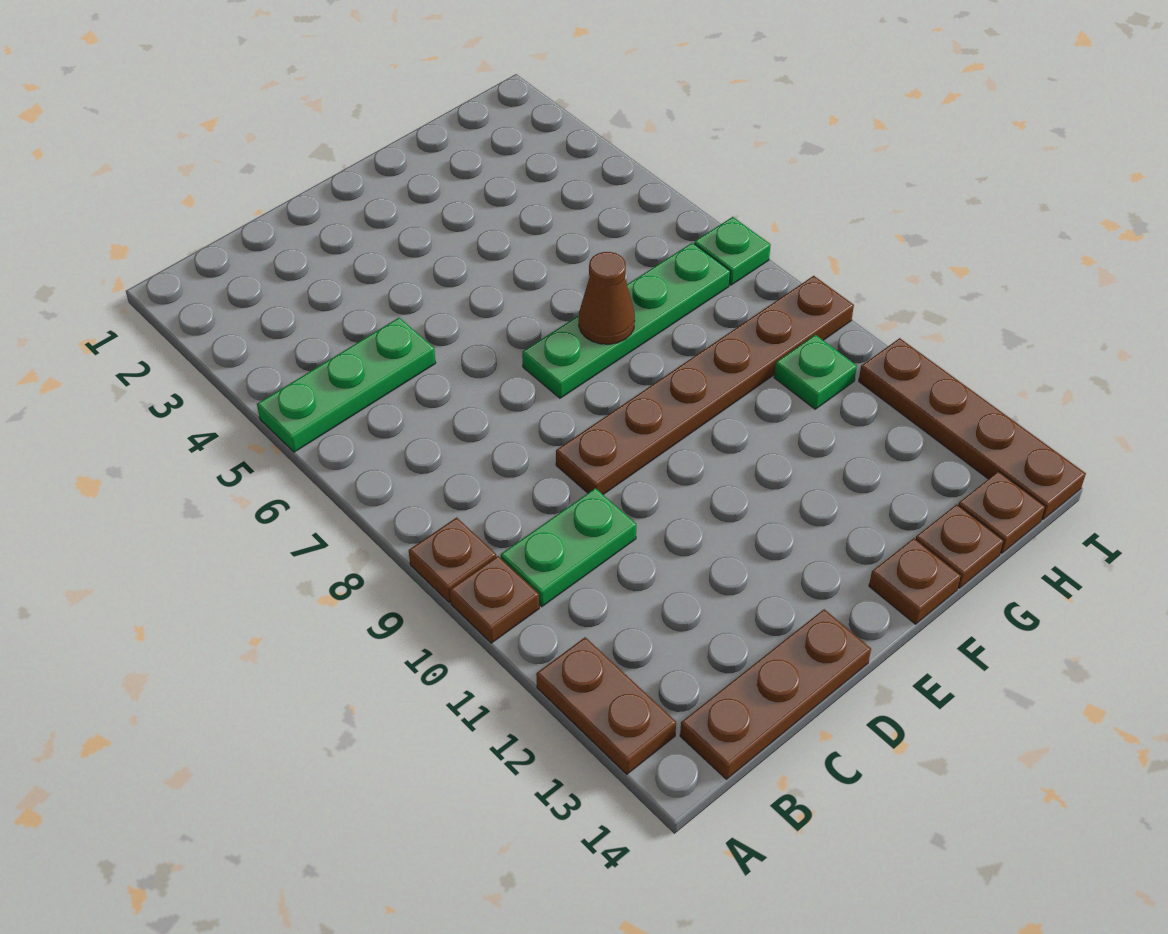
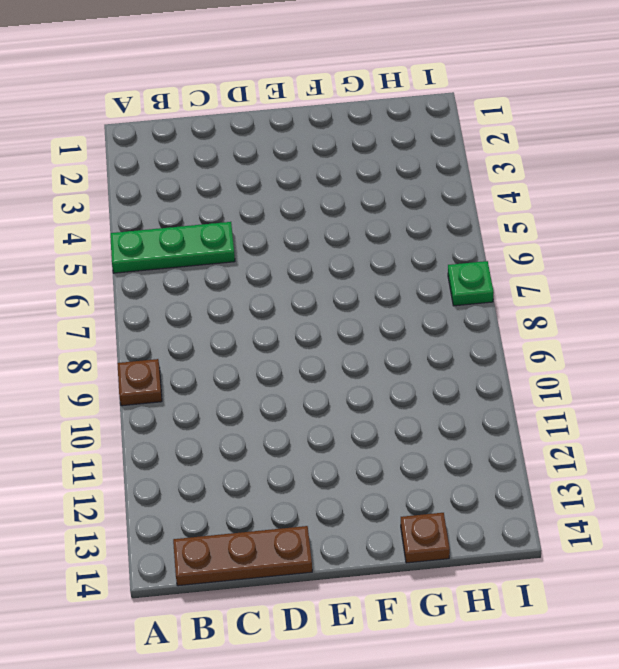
none -> brown plate A10 level 1
none -> brown plate A12:A13 level 1
none -> green plate B10:C10 level 1

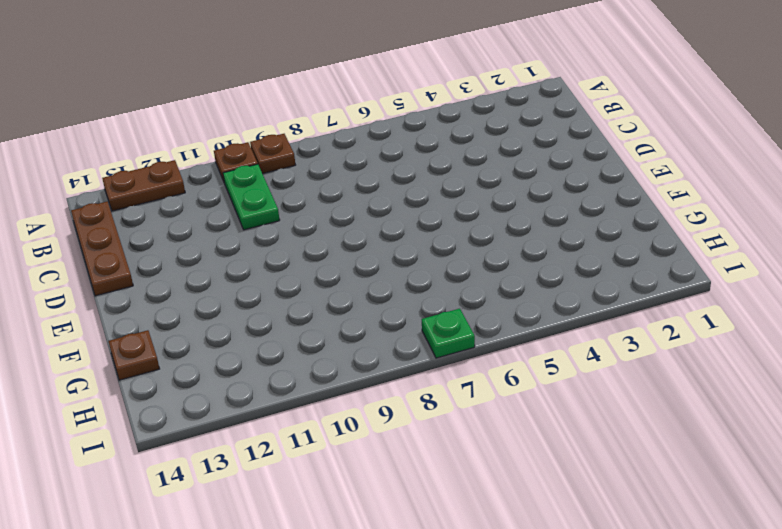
none -> green plate A5:C5 level 1
none -> brown plate D9:I9 level 1
none -> green plate E7:H7 level 1

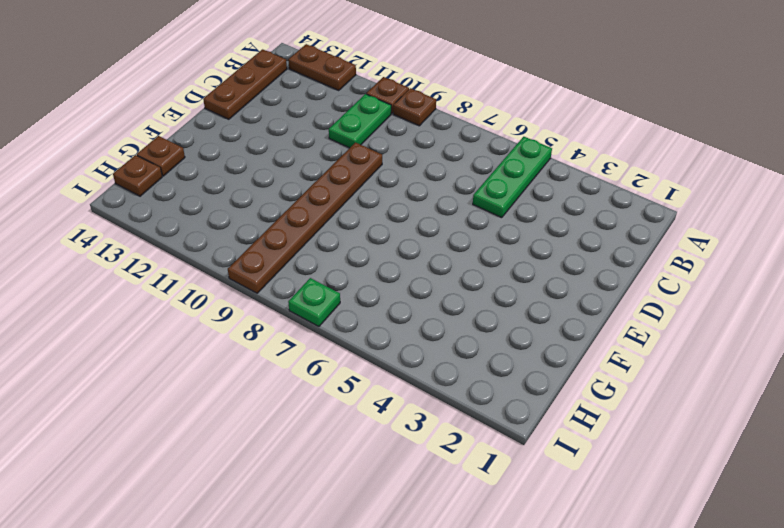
none -> green plate E7:H7 level 1
none -> brown plate F14 level 1
none -> green plate H10 level 1

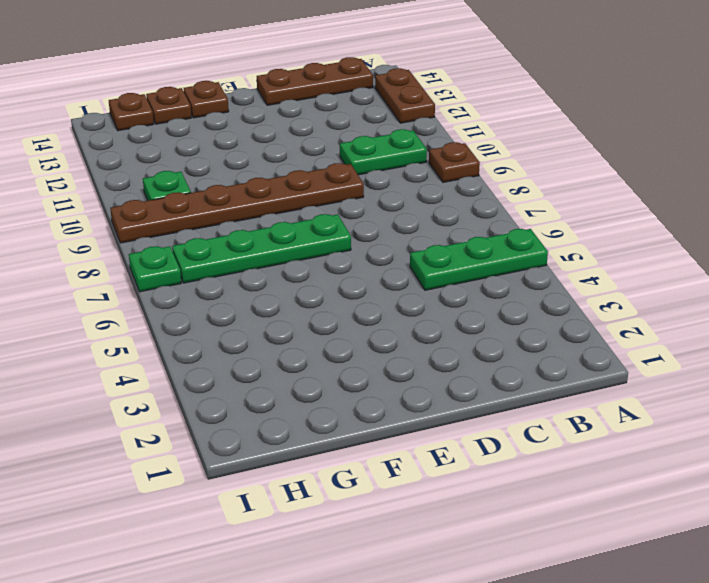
none -> brown plate A10 level 1
none -> brown plate I11:I14 level 1
none -> brown cone F7 level 2

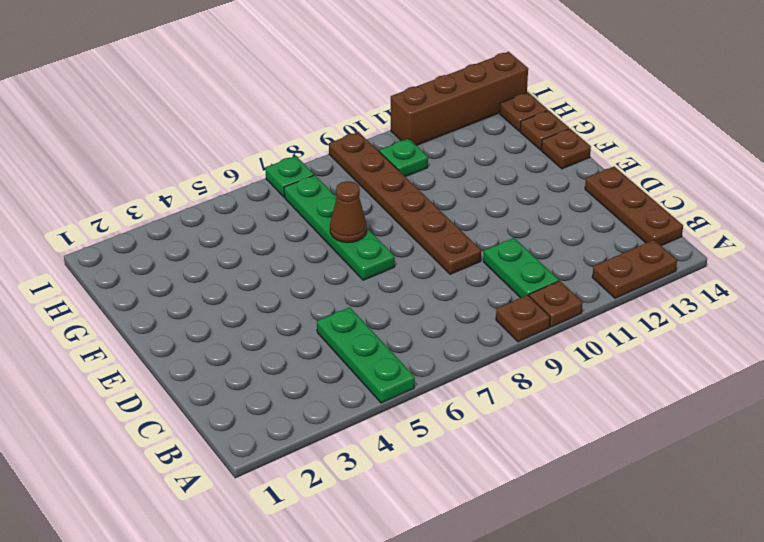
brown brick I11:I14 level 1 -> brown plate I11:I14 level 1

